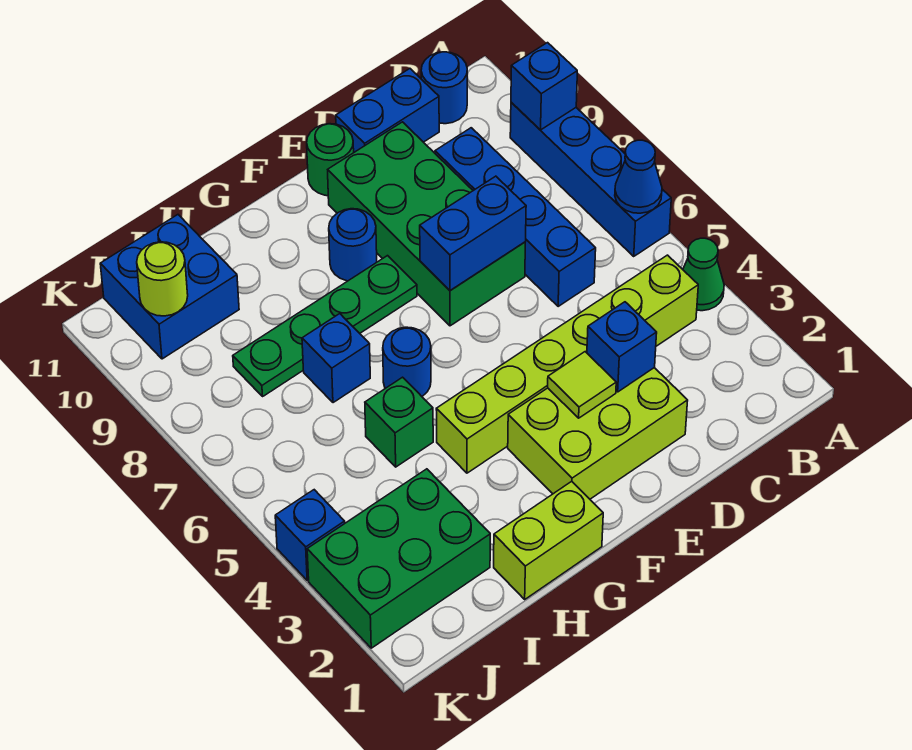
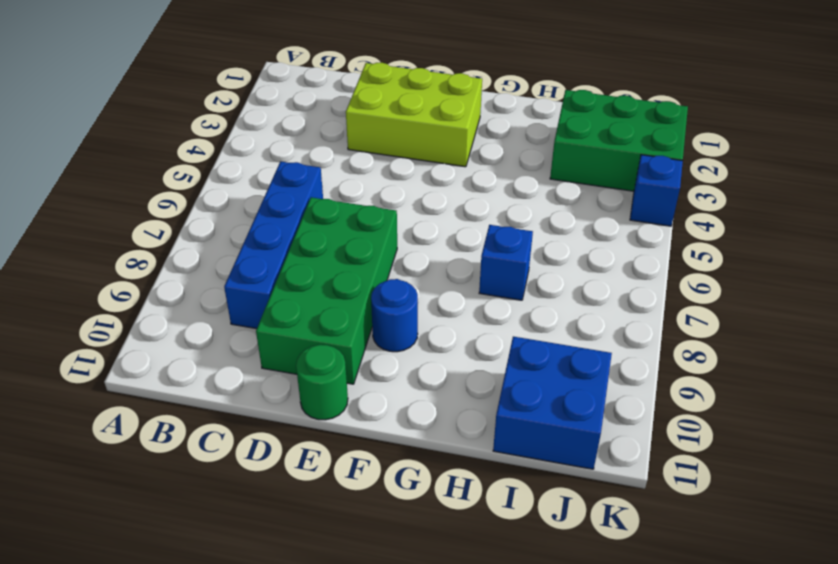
none -> green cone A4 level 1
none -> blue brick A6:A9 level 1
none -> lime brick B4:G4 level 1

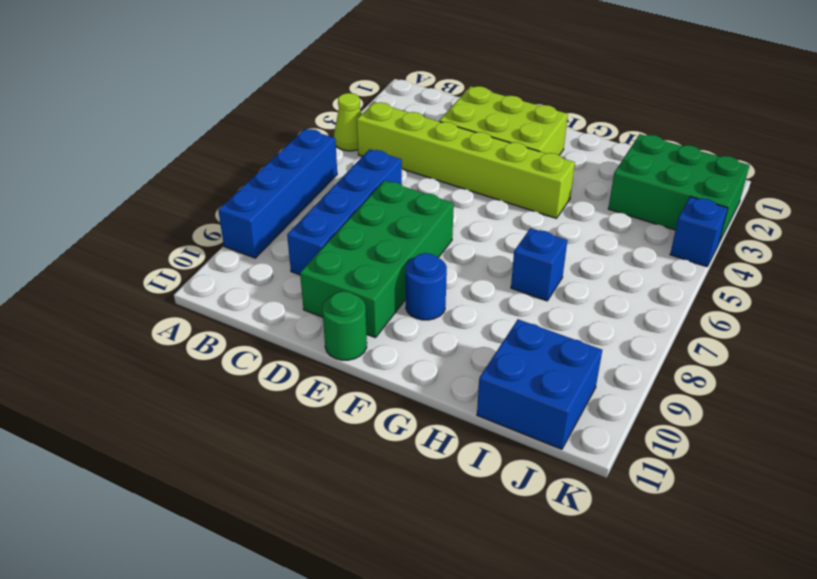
lime cone A4 level 1 -> green cone A4 level 1
none -> blue round brick B11 level 1
none -> blue brick C11:D11 level 1
none -> green plate F8:I8 level 1

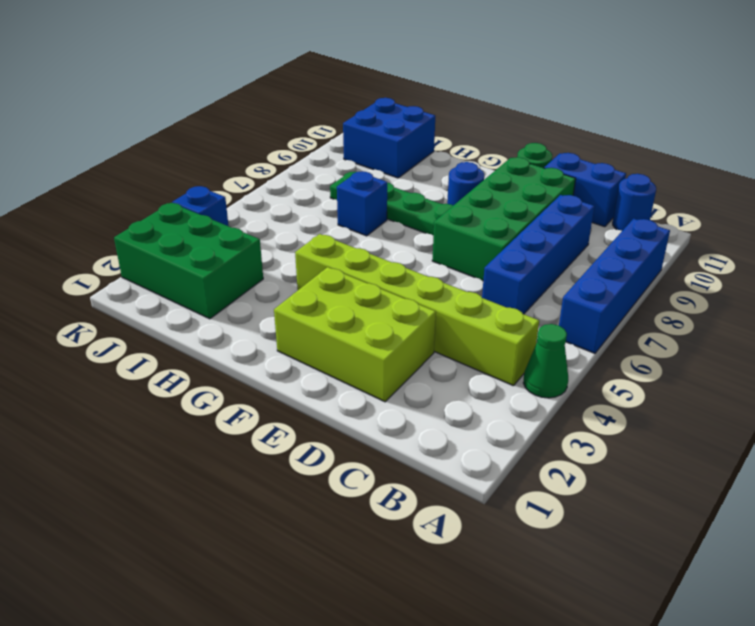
none -> lime brick G1:H1 level 1
none -> blue round brick G6 level 1
none -> green brick H5 level 1

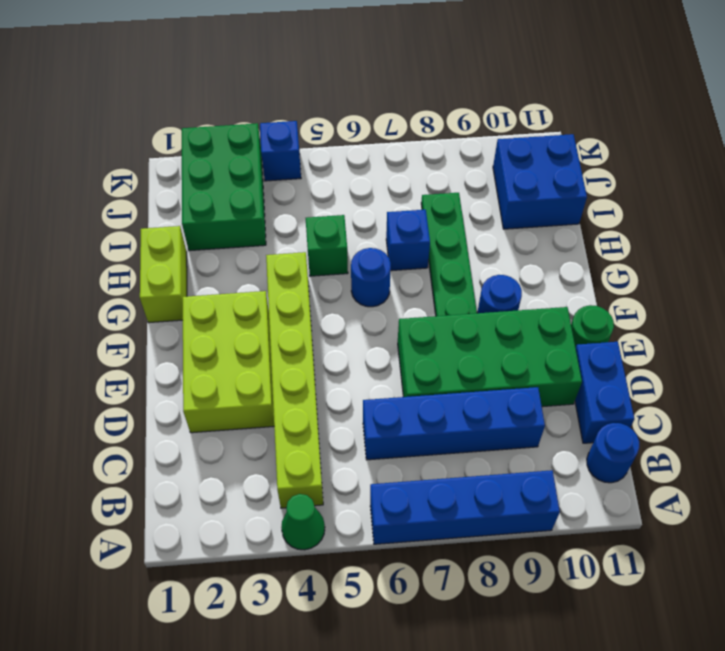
none -> blue cone A6 level 2
none -> blue brick A9 level 2
none -> blue brick D3 level 2

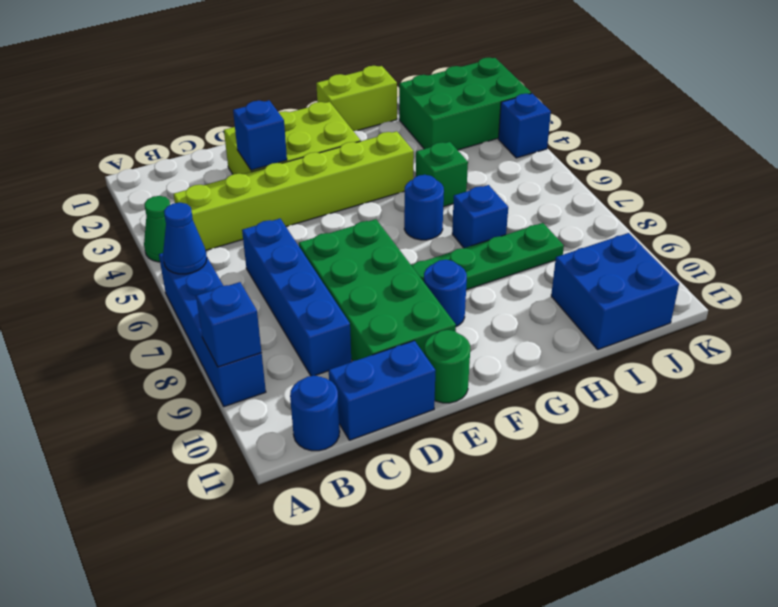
none -> blue brick D7:E7 level 2
none -> lime tile E3 level 2
none -> lime round brick J10 level 2

